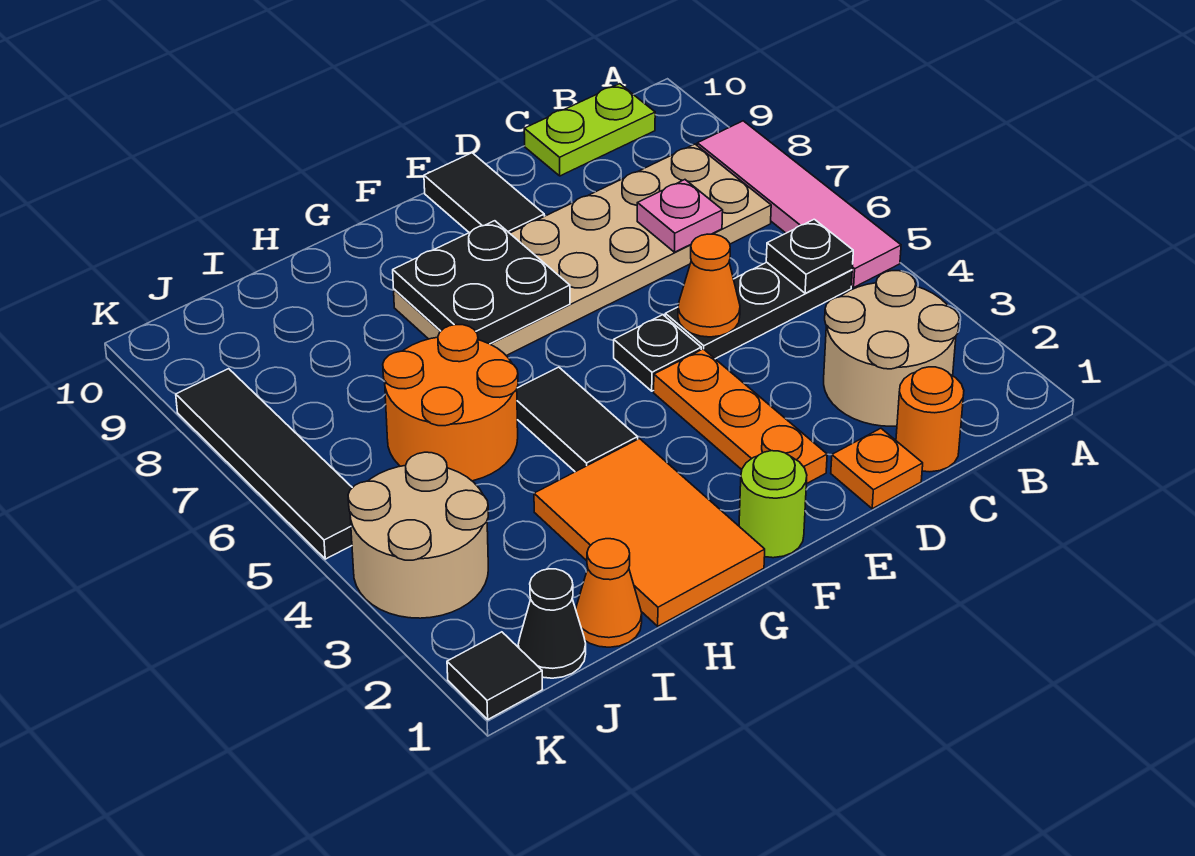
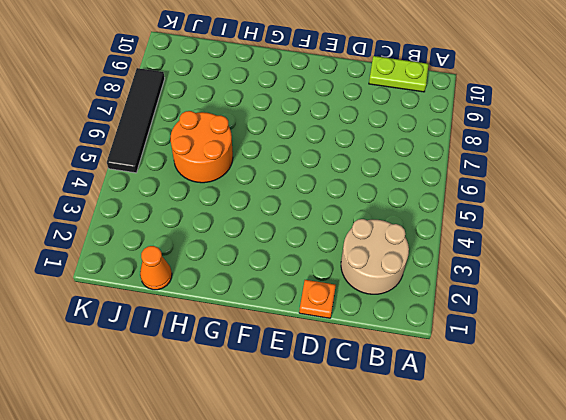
none -> pink tile A5:A8 level 1
none -> black plate B5:D5 level 1
none -> tan plate B7:G8 level 1

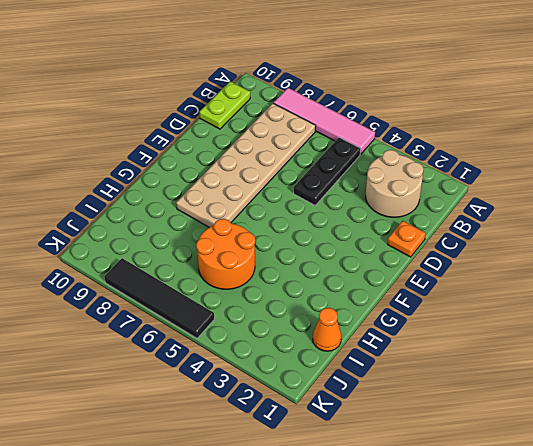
none -> orange round brick C1 level 1
none -> orange plate E2:E4 level 1
none -> black plate E5 level 1

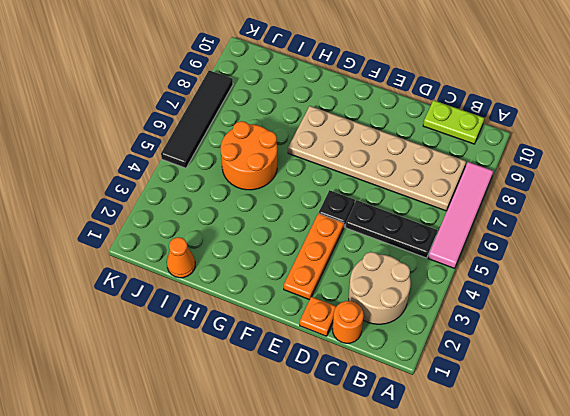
none -> black tile E9:E10 level 1
none -> lime round brick F1 level 1
none -> orange tile G1:H3 level 1

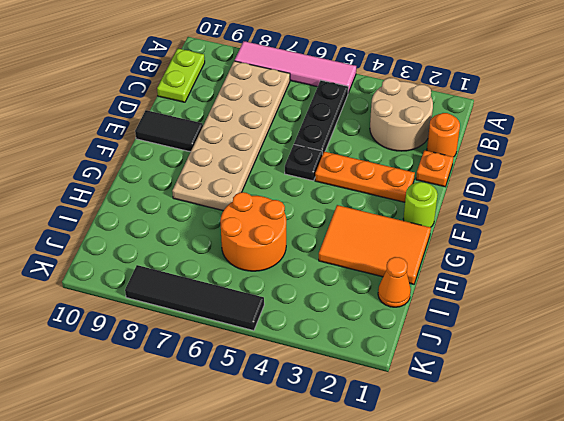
none -> black tile G4:G5 level 1
none -> black cone J1 level 1
none -> tan round brick J3:K4 level 1

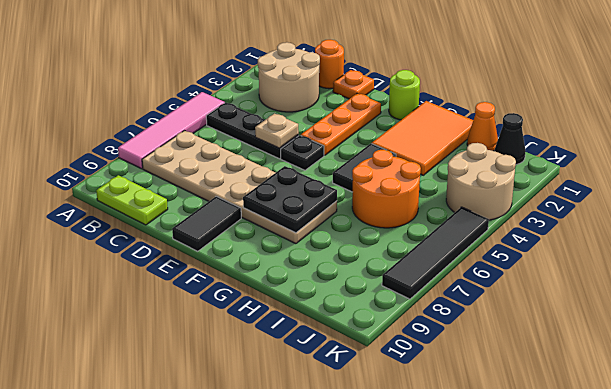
tan plate D5 level 2 -> orange cone D5 level 2
none -> black tile K1 level 1
none -> black plate B5 level 2
none -> pink plate C7 level 2

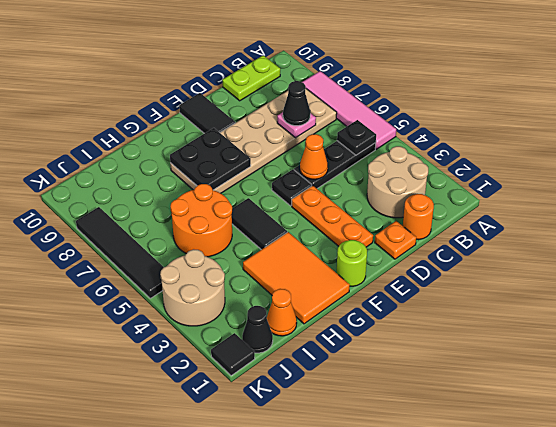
black cone C7 level 3 -> none

